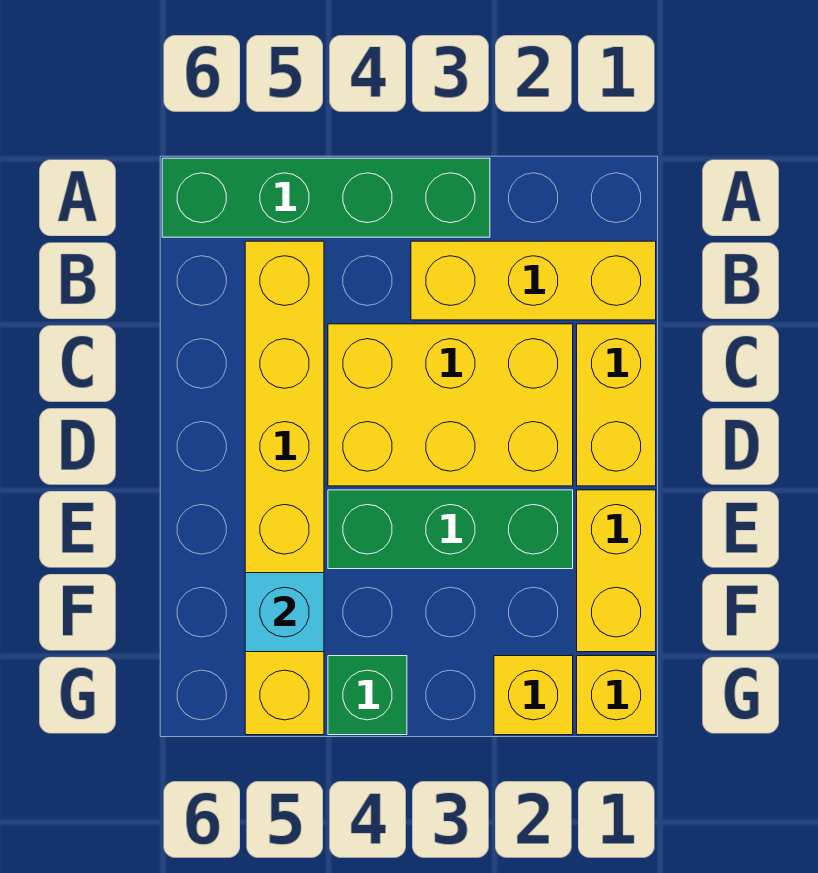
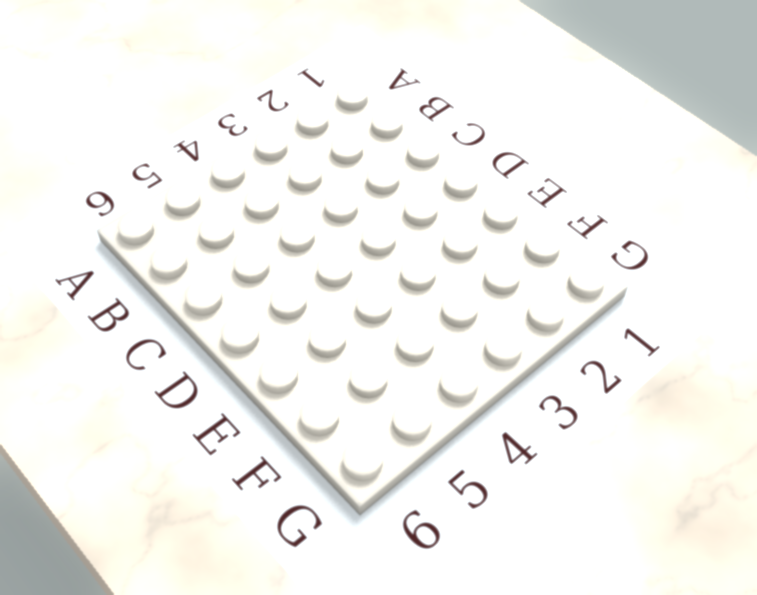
none -> green brick A3:A6 level 1
none -> yellow brick B1:B3 level 1

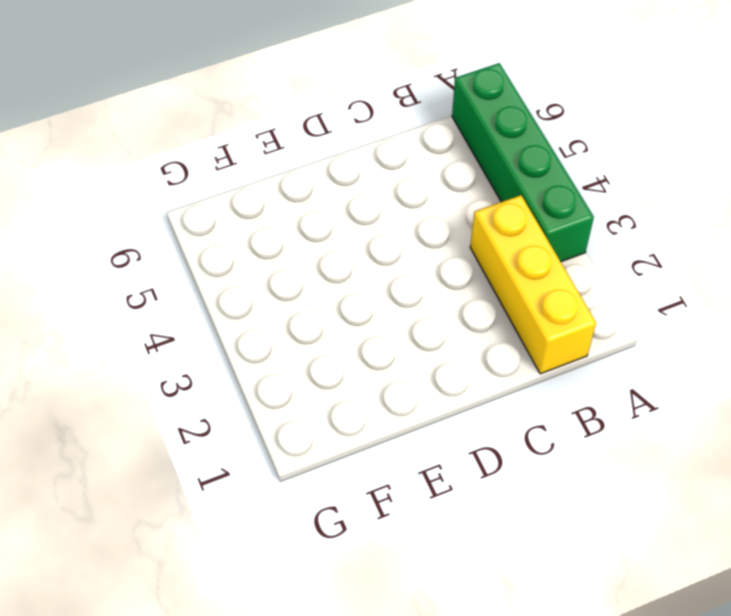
none -> yellow brick B5:G5 level 1
none -> yellow brick C1:D1 level 1

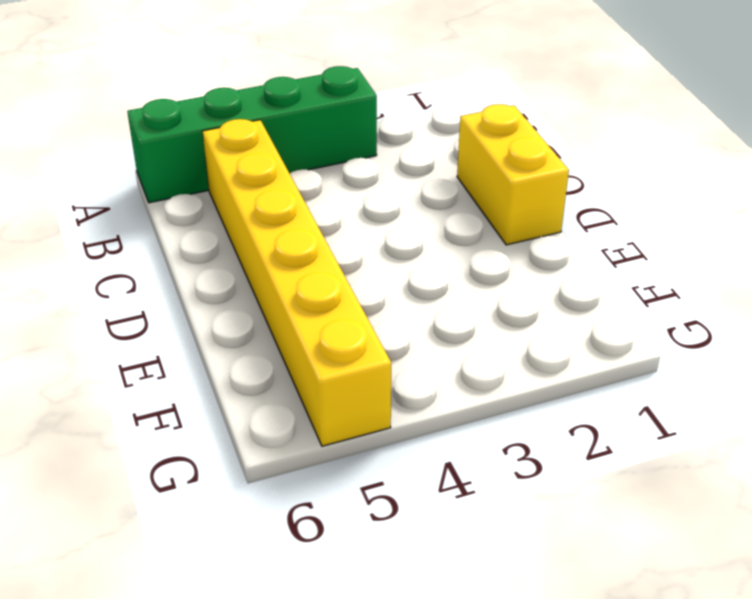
none -> yellow brick B1:B3 level 1
none -> yellow brick C2:D4 level 1

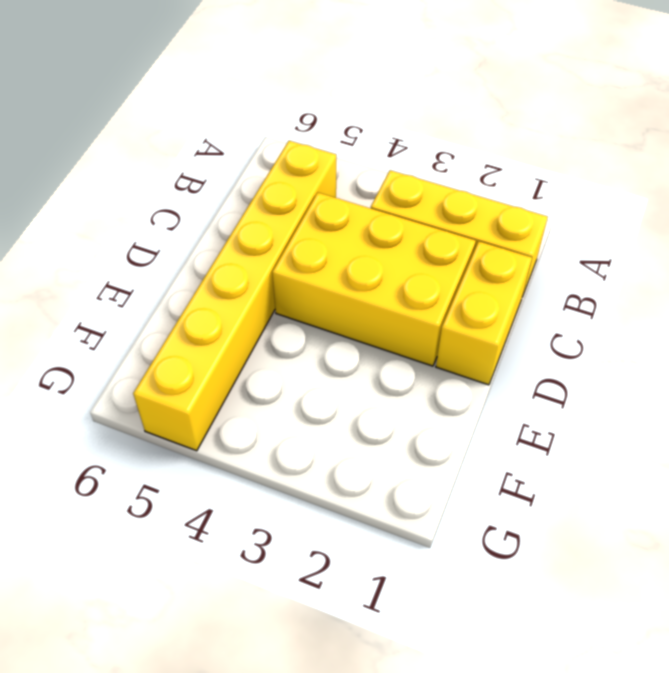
none -> green brick A3:A6 level 1
none -> yellow brick E1:F1 level 1

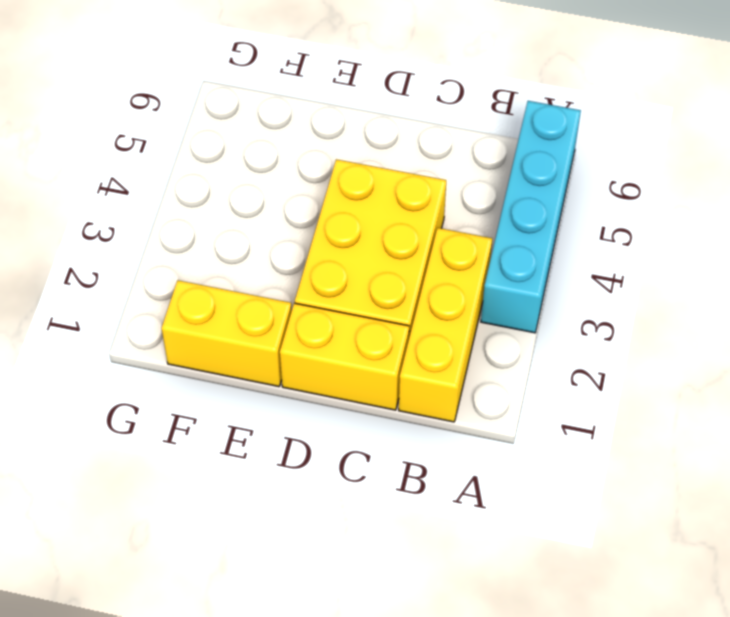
cyan brick A3:A6 level 1 -> green brick A3:A6 level 1
none -> yellow brick B5:G5 level 1
none -> green brick E2:E4 level 1

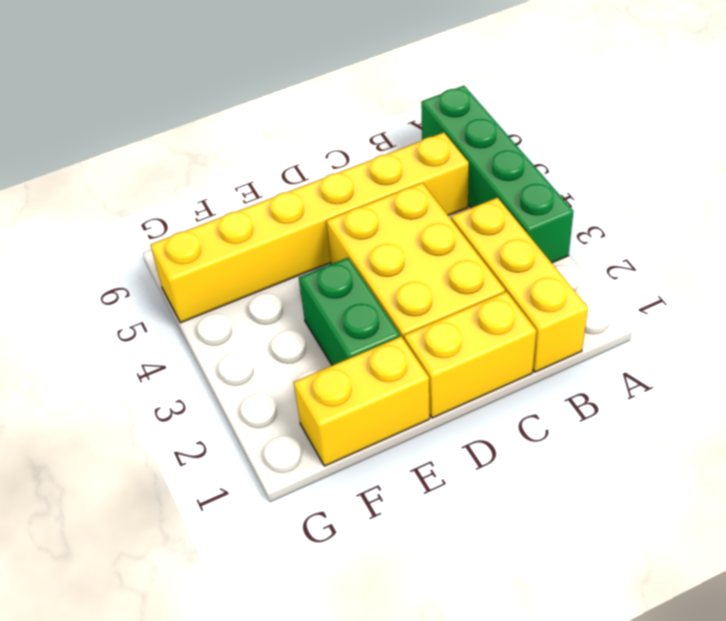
green brick E2:E3 level 1 -> green brick E2:E4 level 1
none -> yellow brick G1 level 1
none -> yellow brick G2 level 1

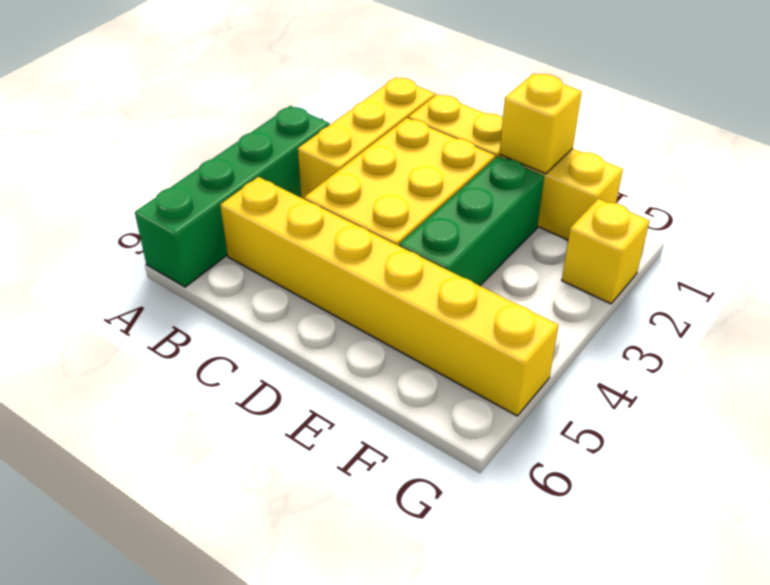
yellow brick E1 level 2 -> yellow brick G1 level 1
none -> green brick G4 level 1
none -> cyan brick F5 level 2

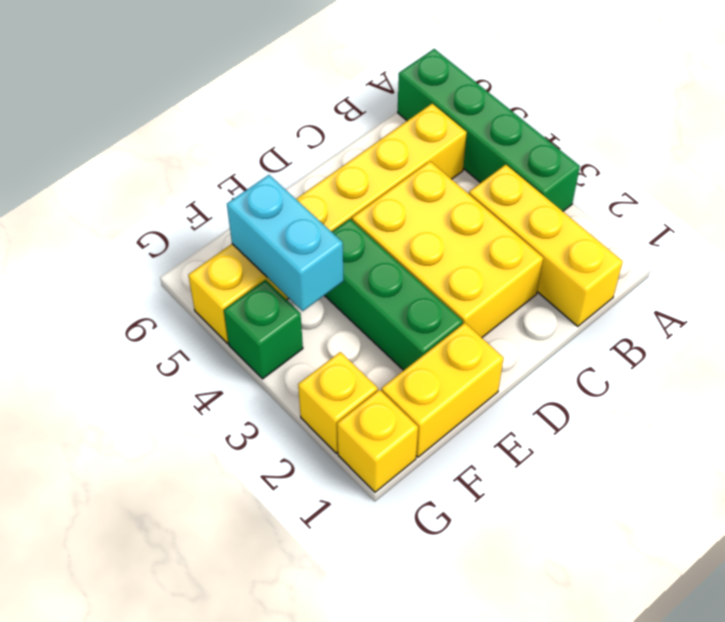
cyan brick F4:F5 level 2 -> cyan brick F5 level 2
none -> yellow brick C1:D1 level 1

